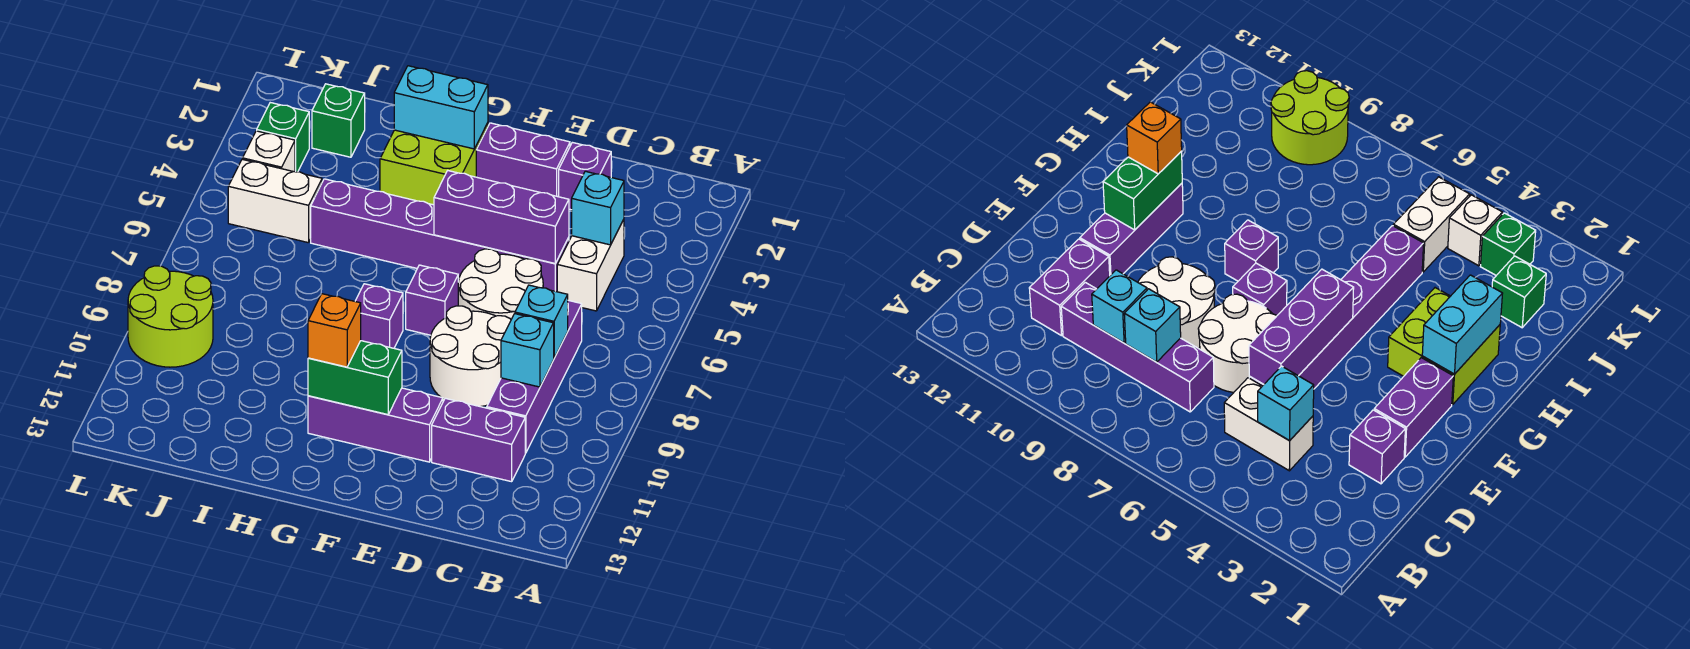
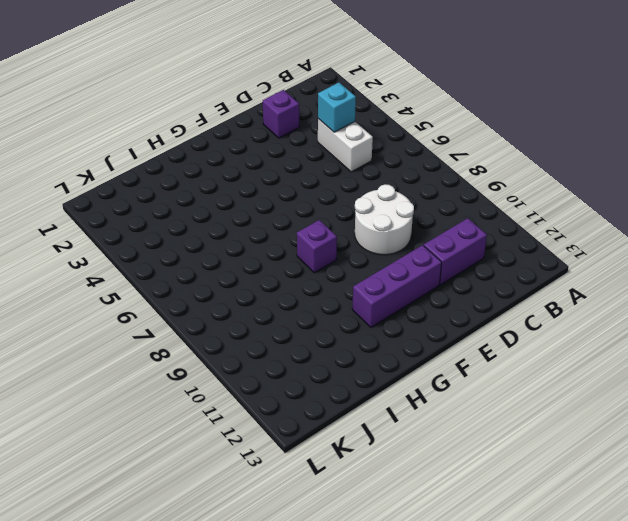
none -> purple brick C7:C10 level 1
none -> purple brick D5:I5 level 1
none -> white round brick D6:E7 level 1

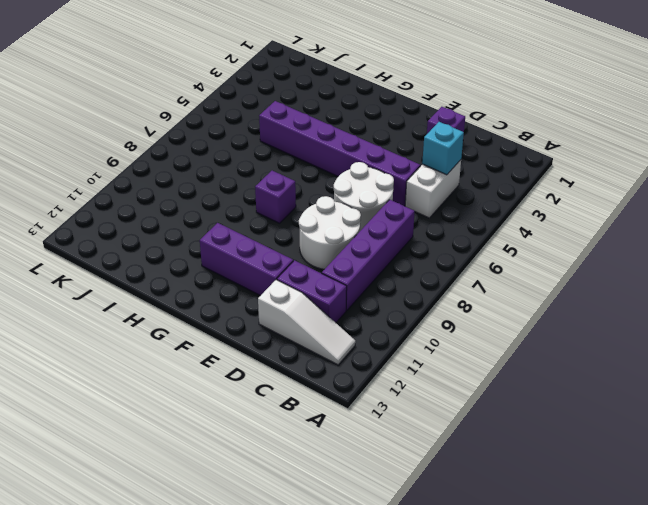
white slope B12:D12 level 1 top D -> none
none -> purple brick E2:F2 level 1
none -> purple brick F7 level 1
none -> lime brick G2:H3 level 1

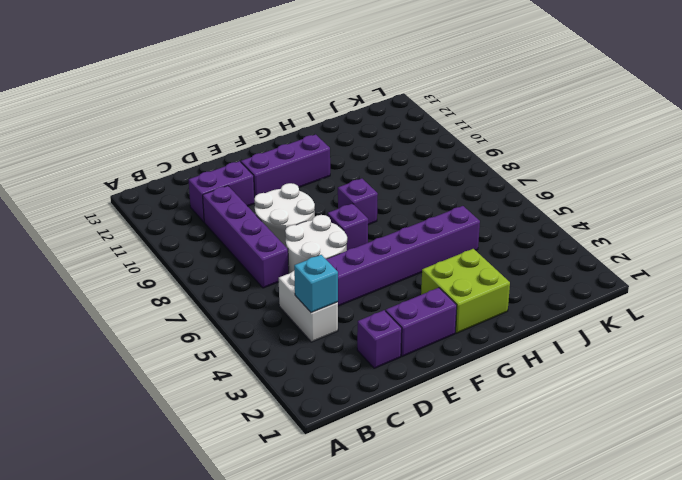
none -> green brick J2 level 1
none -> white brick J5:K5 level 1
none -> green brick K3 level 1

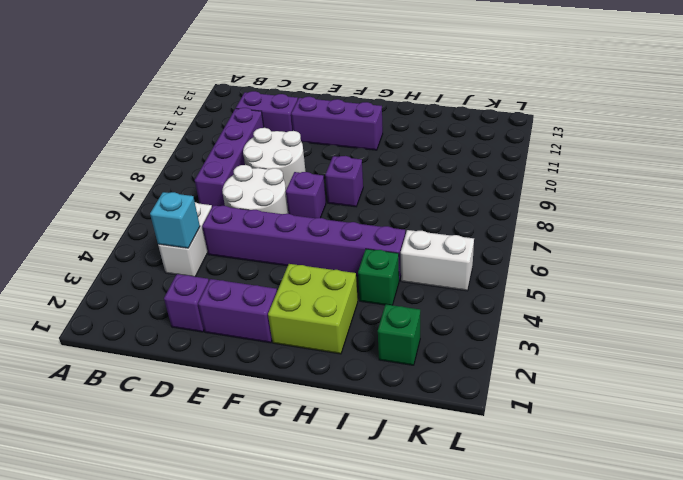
green brick I4 level 1 -> green brick K3 level 1
none -> white brick K4 level 1
none -> lime round brick K9:L10 level 1
none -> cyan brick C8 level 2

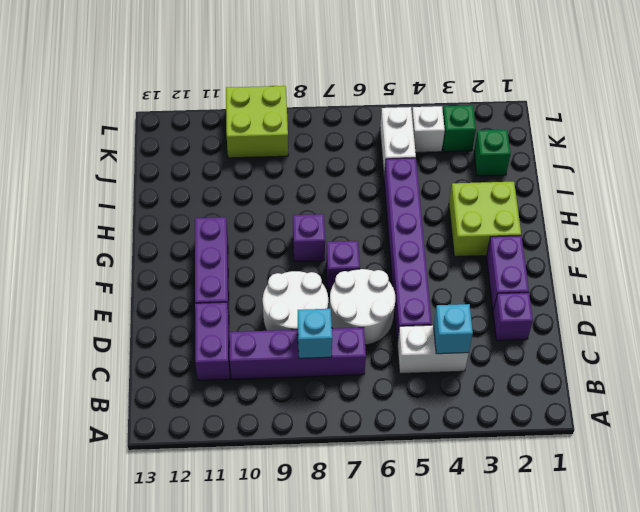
lime brick K9:L10 level 1 -> lime round brick K9:L10 level 1
none -> cyan brick C9 level 2
none -> purple brick D5:F5 level 2
none -> green brick F11:G11 level 2

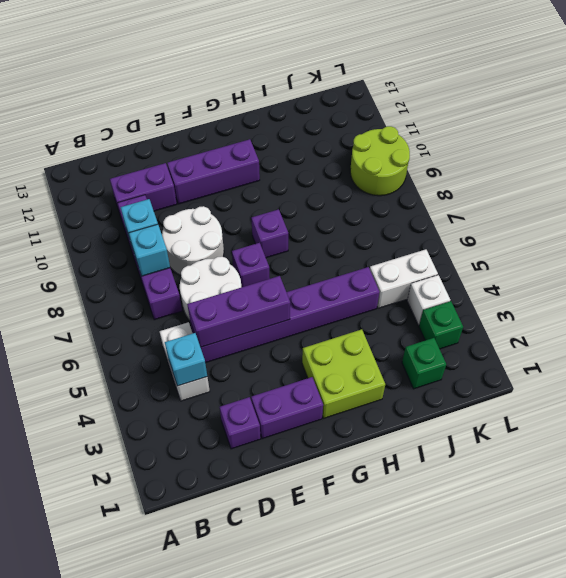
none -> green brick F11:G11 level 2
none -> cyan brick G2:H2 level 2
none -> orange brick G11 level 3

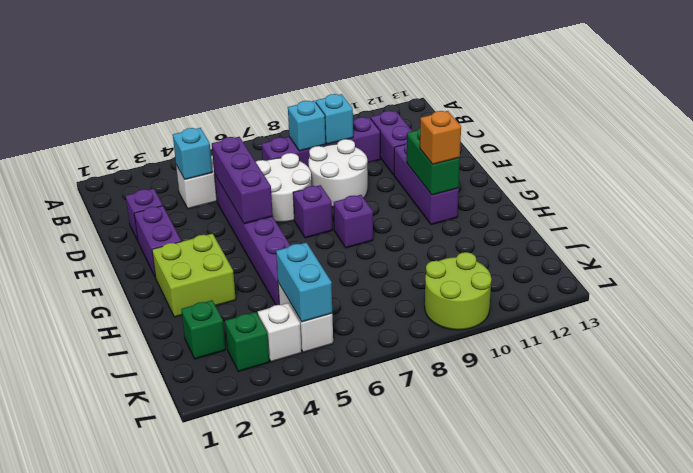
cyan brick J5:K5 level 2 -> cyan brick G2:H2 level 2

